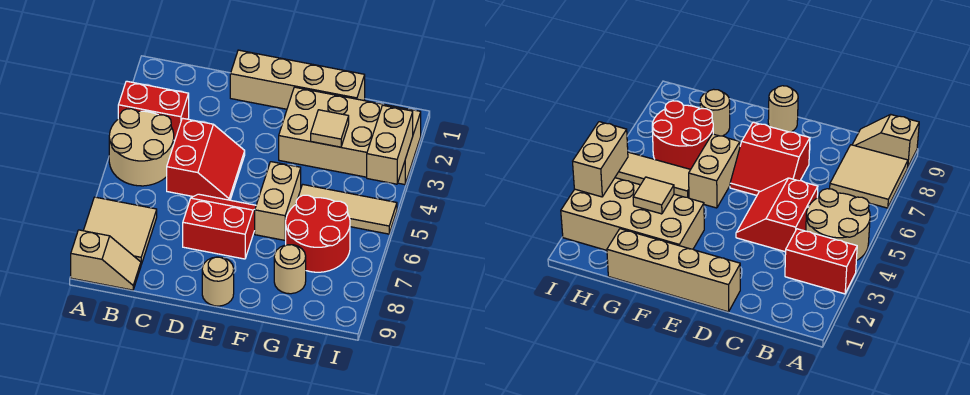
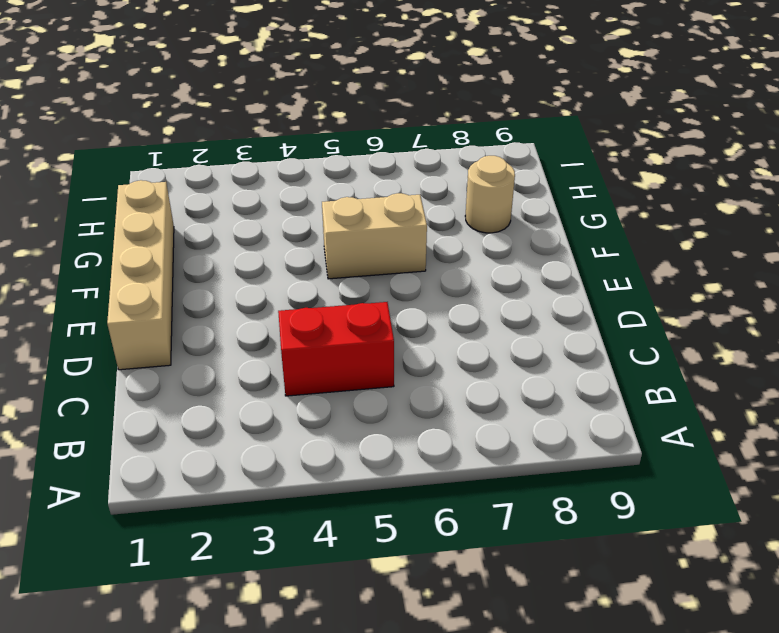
none -> red brick A3:B3 level 1
none -> tan round brick A4:B5 level 1
none -> tan tile A7:B8 level 1

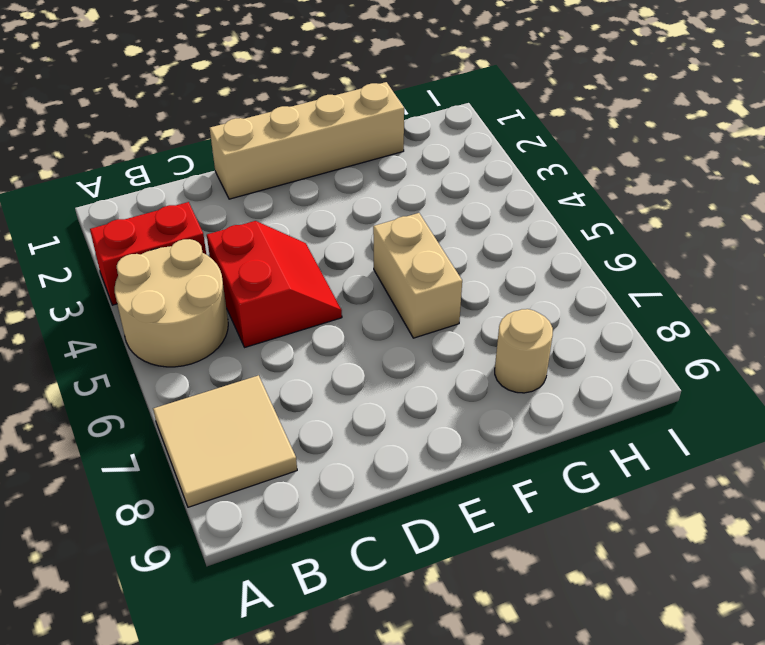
none -> tan slope A9:B9 level 1 top A
none -> red slope D6:E7 level 1 top 7
none -> tan round brick E9 level 1

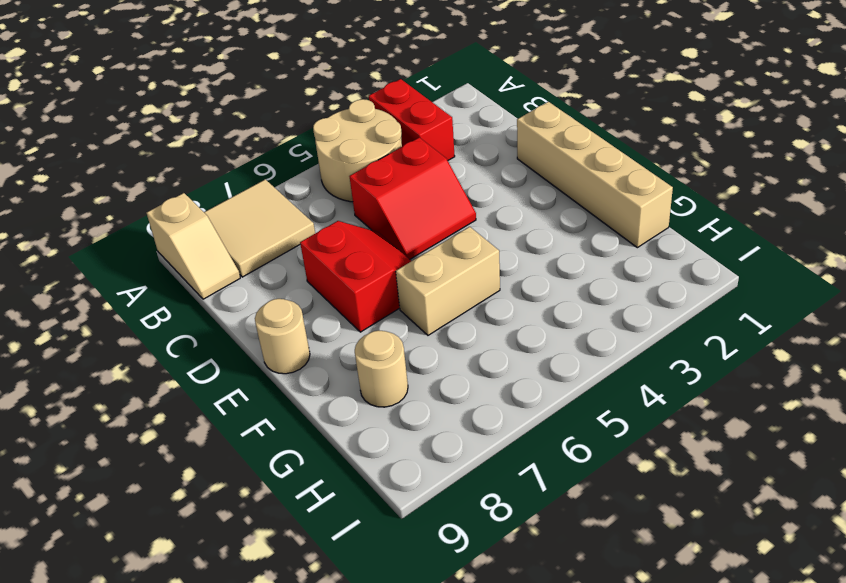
none -> tan brick F2:I3 level 1
none -> tan tile G5:I5 level 1
none -> red round brick G6:H7 level 1

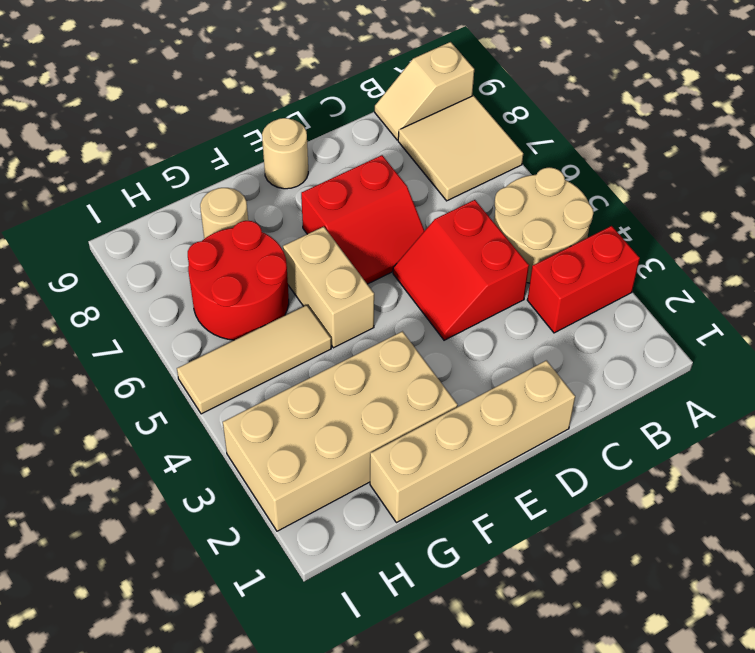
none -> tan tile G3 level 2
none -> tan brick I3:I4 level 2

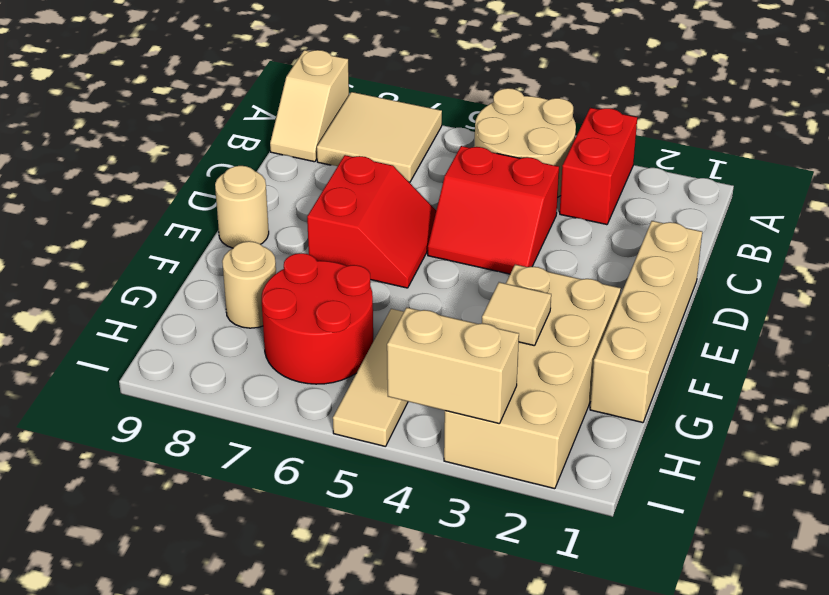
none -> tan brick F5:F6 level 1

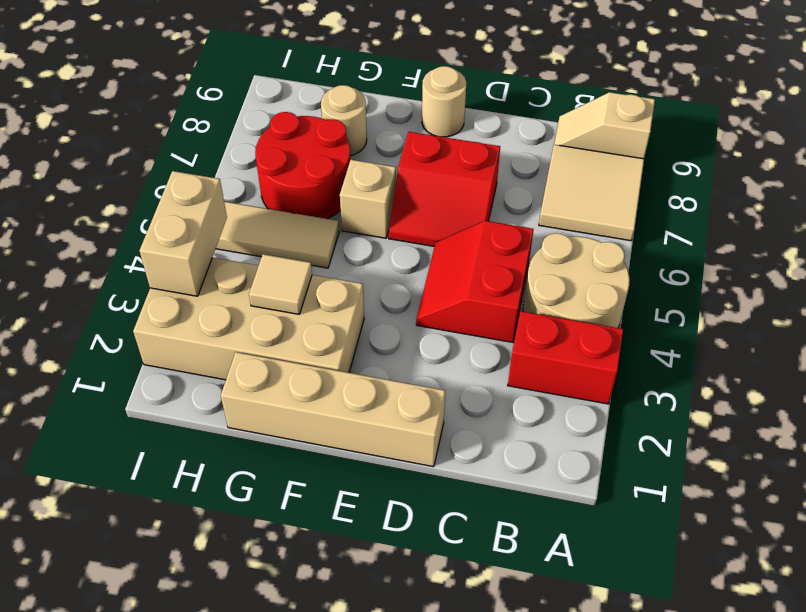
tan brick F6 level 1 -> tan brick F5:F6 level 1

